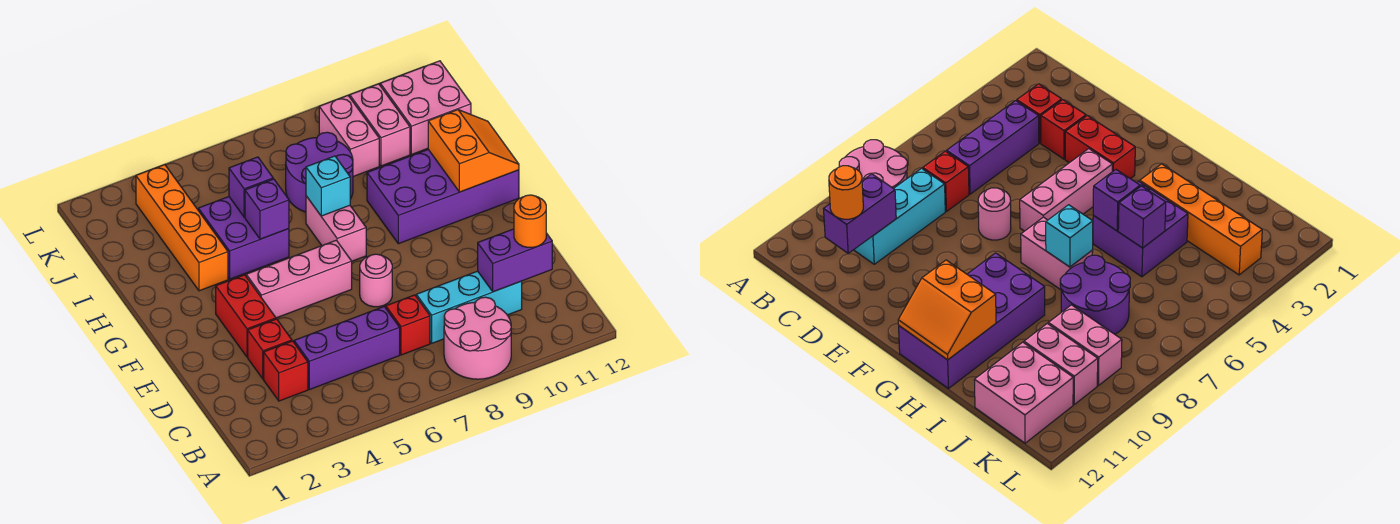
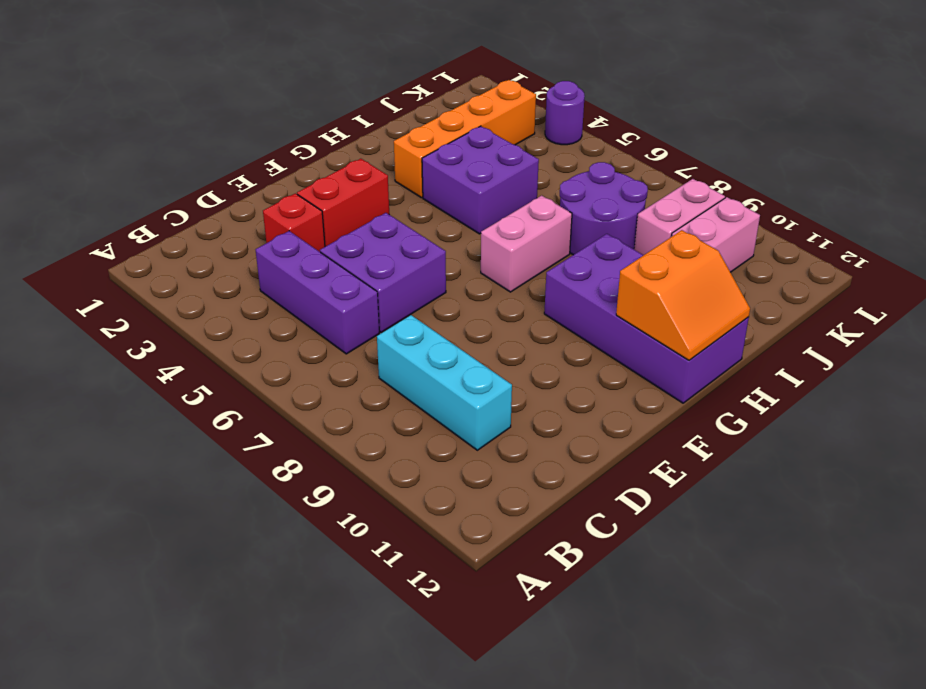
purple brick D5:E6 level 1 -> none
purple round brick L4 level 1 -> none
none -> pink round brick A8:B9 level 1
none -> red brick C3 level 1
none -> red brick C7 level 1

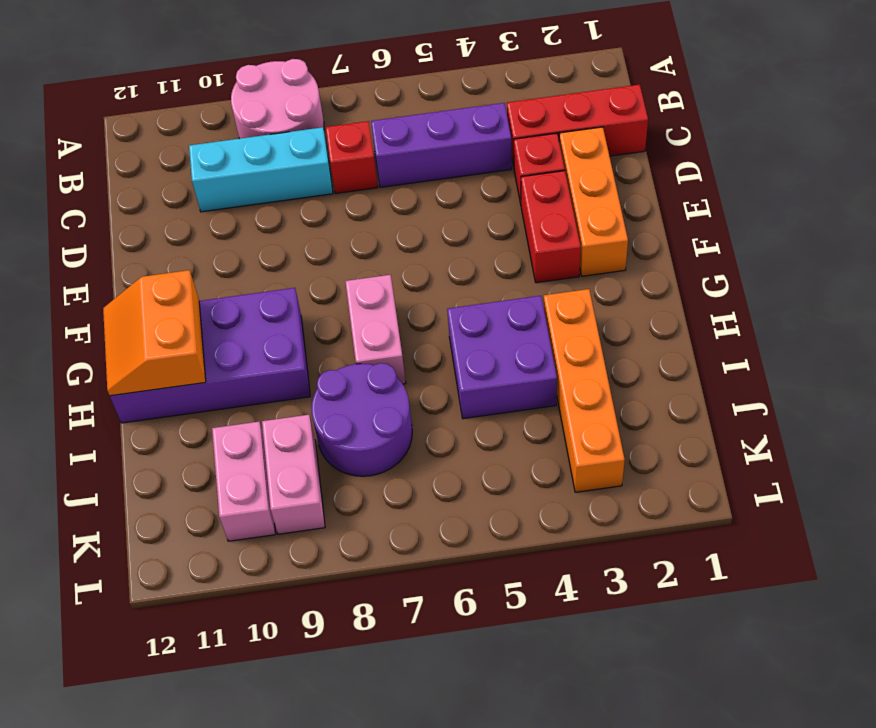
red brick C1:C3 level 1 -> red brick C3 level 1
orange brick D2:F2 level 1 -> none
none -> pink round brick E7 level 1
none -> pink brick F4:F6 level 1
none -> pink brick J11:K12 level 1

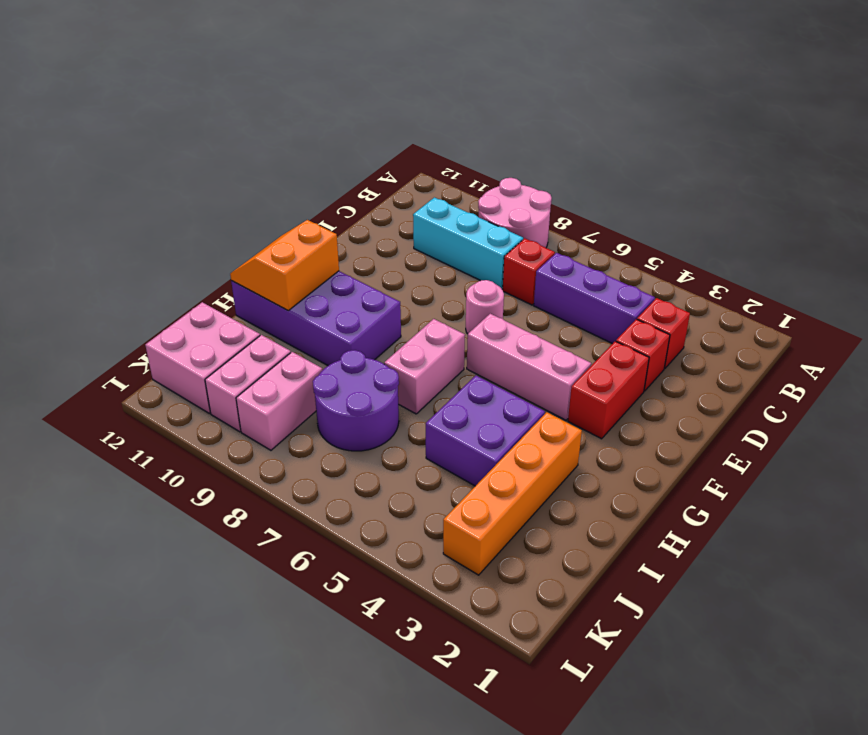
none -> purple brick C10:C11 level 2
none -> purple brick H5 level 2
none -> cyan brick H7 level 2

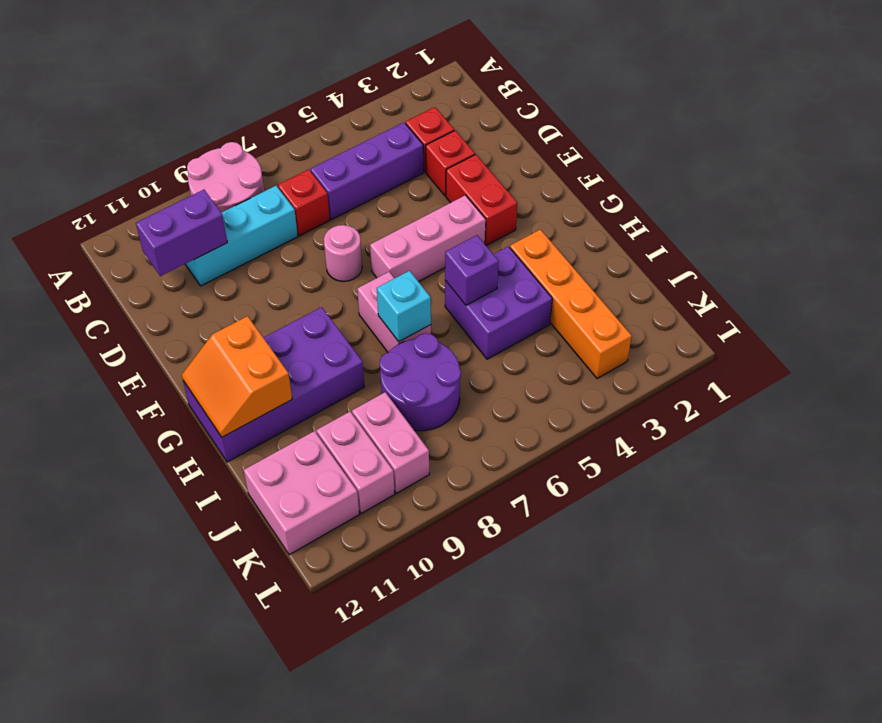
none -> purple brick I5 level 2
none -> orange round brick C11 level 3

